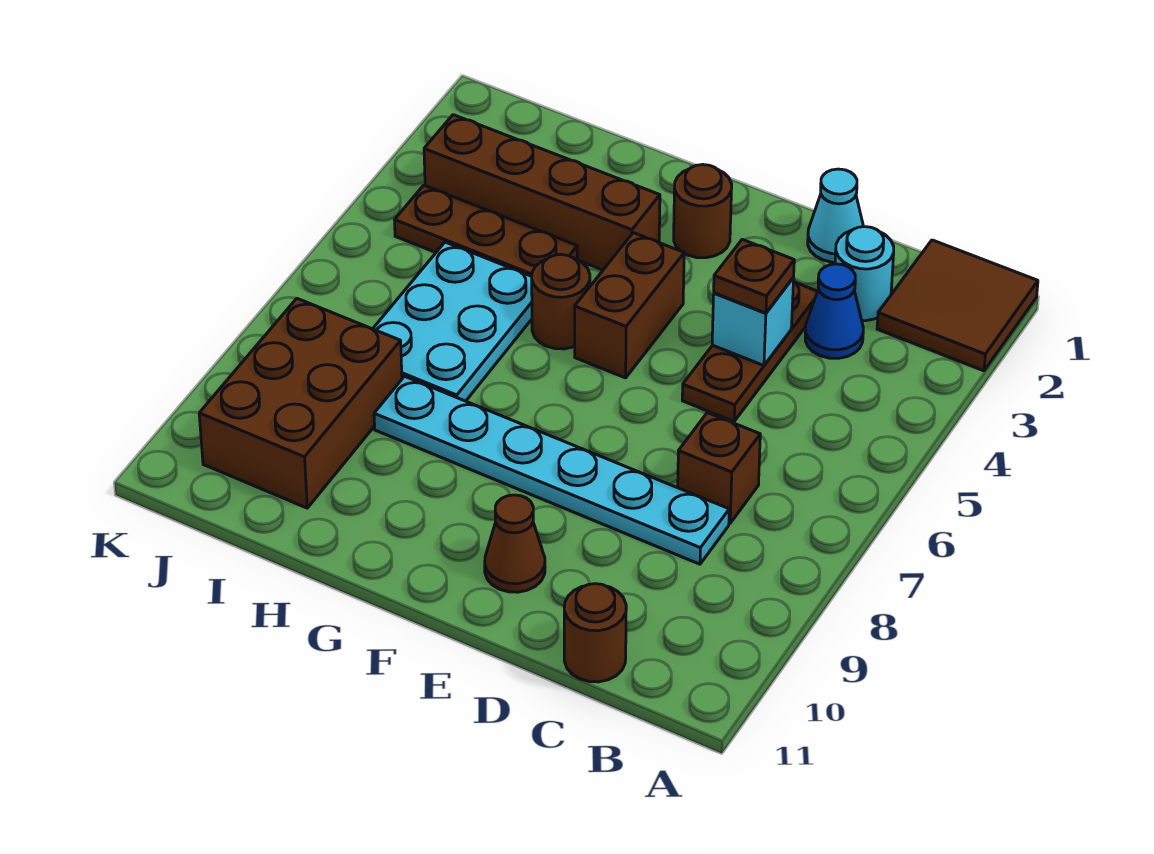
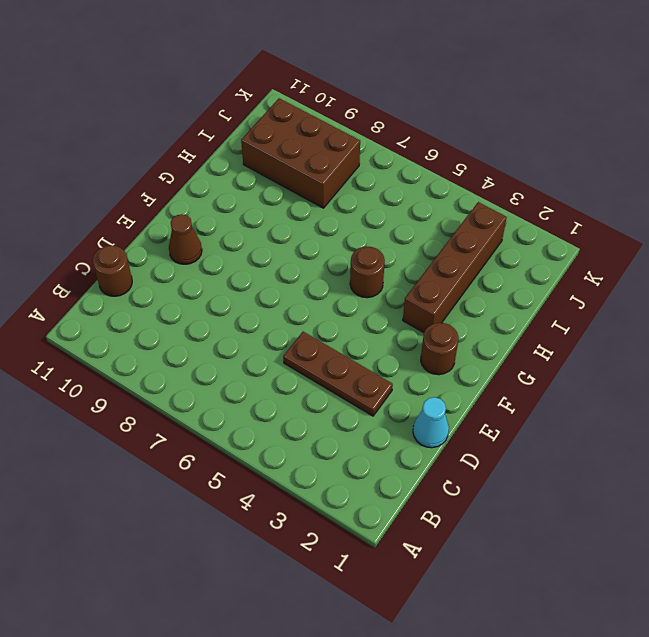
none -> brown tile A1:B2 level 1
none -> cyan round brick C2 level 1
none -> blue cone C3 level 1

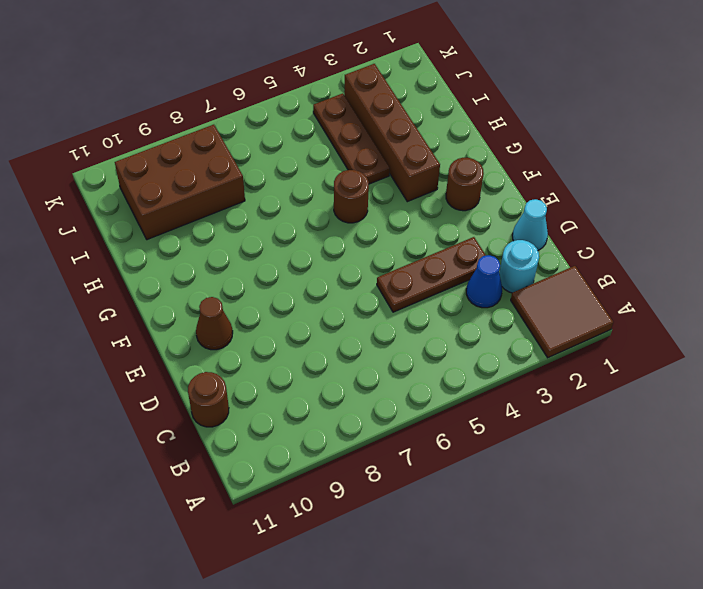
none -> brown brick C7 level 1
none -> cyan plate C8:H8 level 1
none -> brown brick F4:F5 level 1

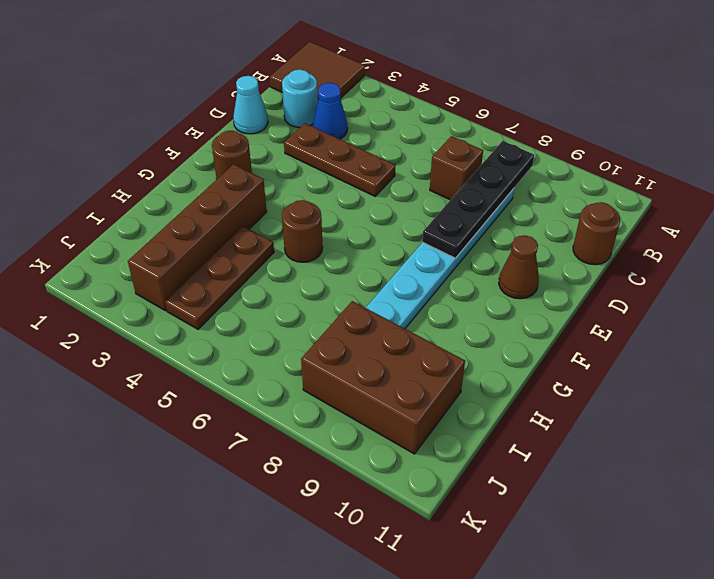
black plate B8:E8 level 2 -> none
none -> brown brick F4:F5 level 1
none -> cyan plate H5:I7 level 1
none -> cyan brick D4 level 2

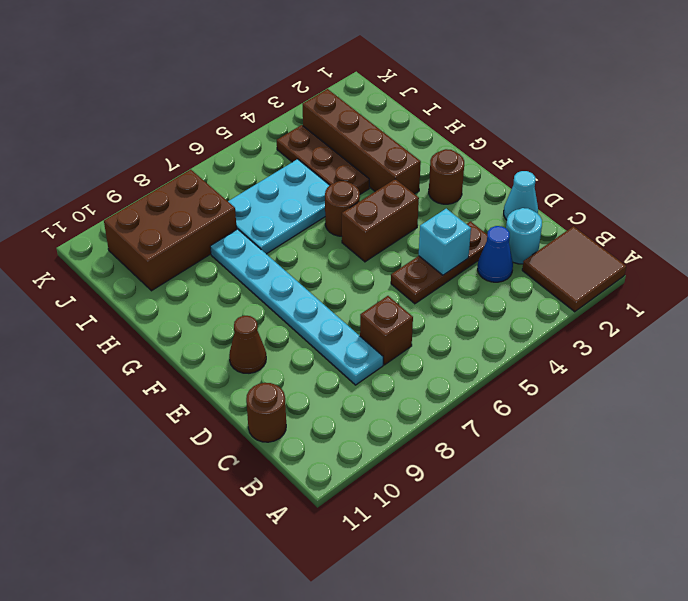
none -> brown plate D4 level 3

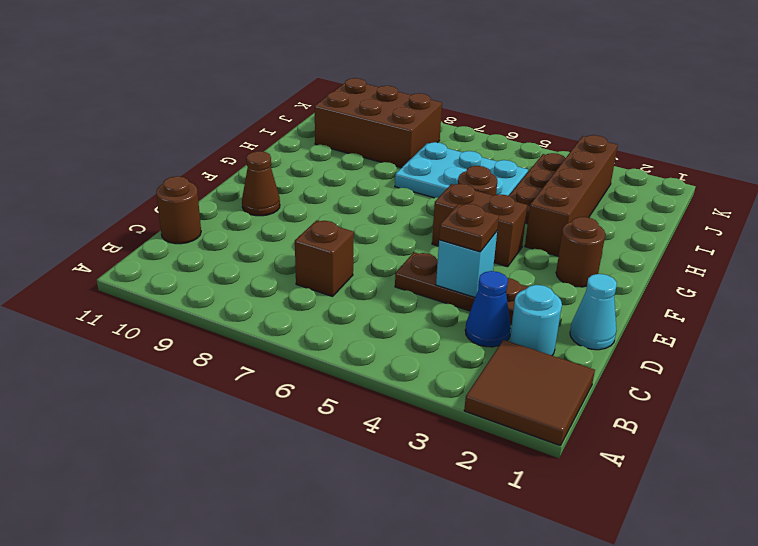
none -> cyan plate C8:H8 level 1

